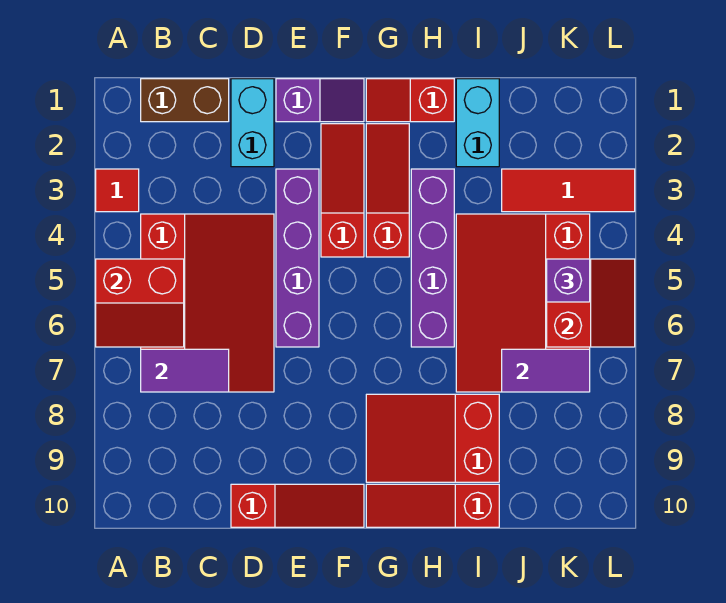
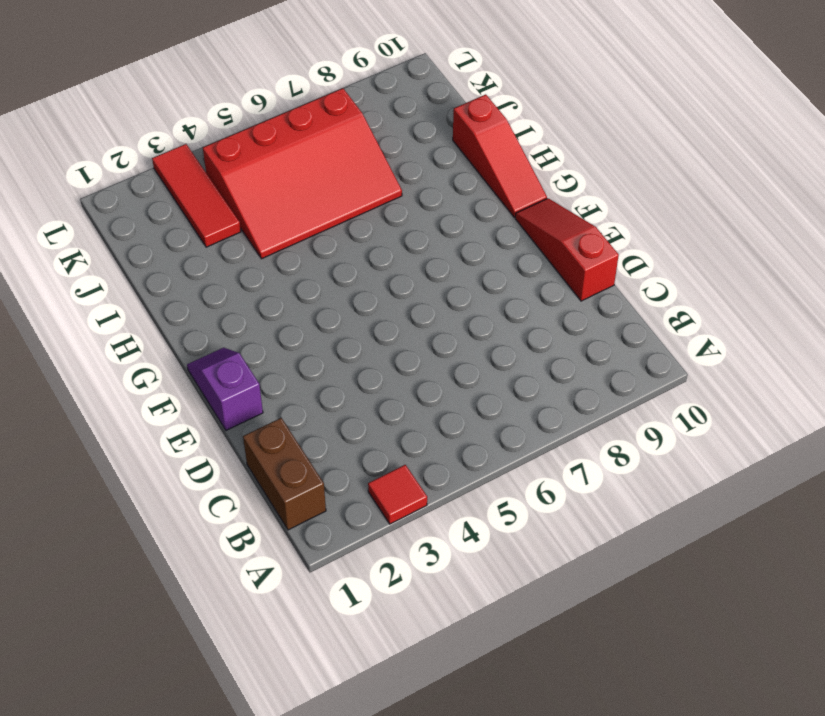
none -> red slope B4:D7 level 1 top B
none -> cyan brick D1:D2 level 1
none -> purple brick E3:E6 level 1

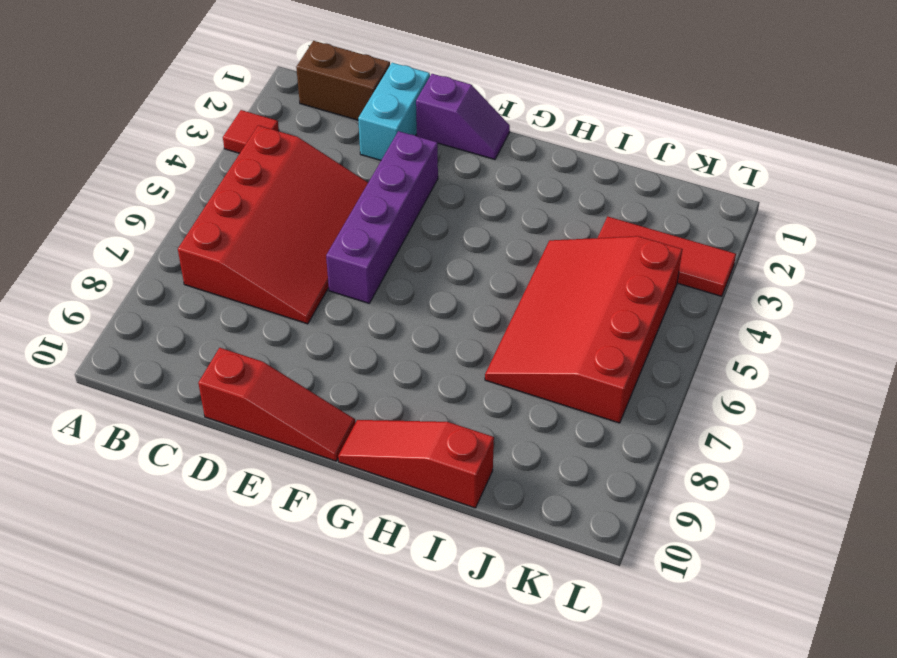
none -> red slope F2:F4 level 1 top 4
none -> red slope G1:H1 level 1 top H
none -> red slope G2:G4 level 1 top 4

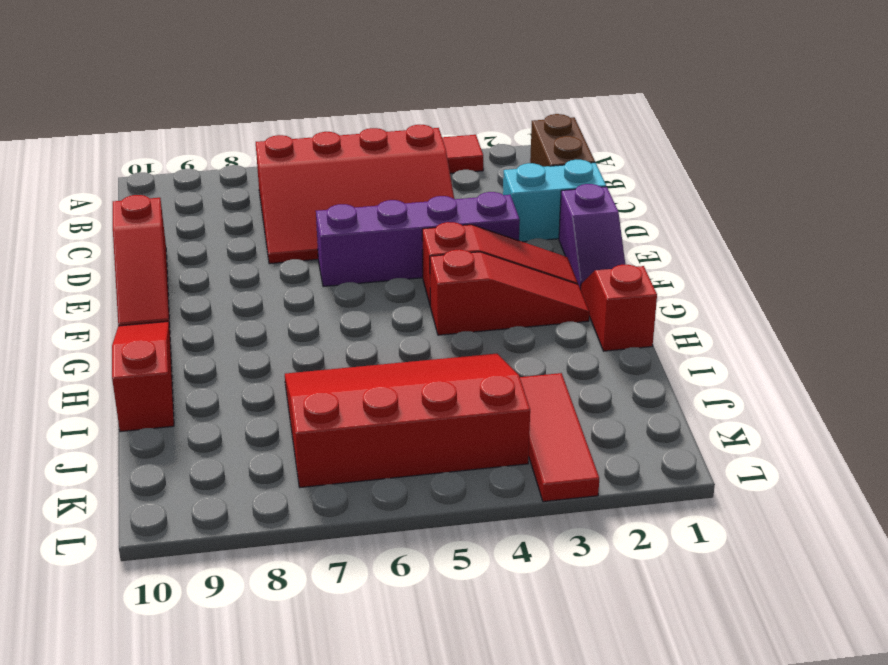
none -> red slope G8:I9 level 1 top I
none -> purple brick H3:H6 level 1
none -> cyan brick I1:I2 level 1

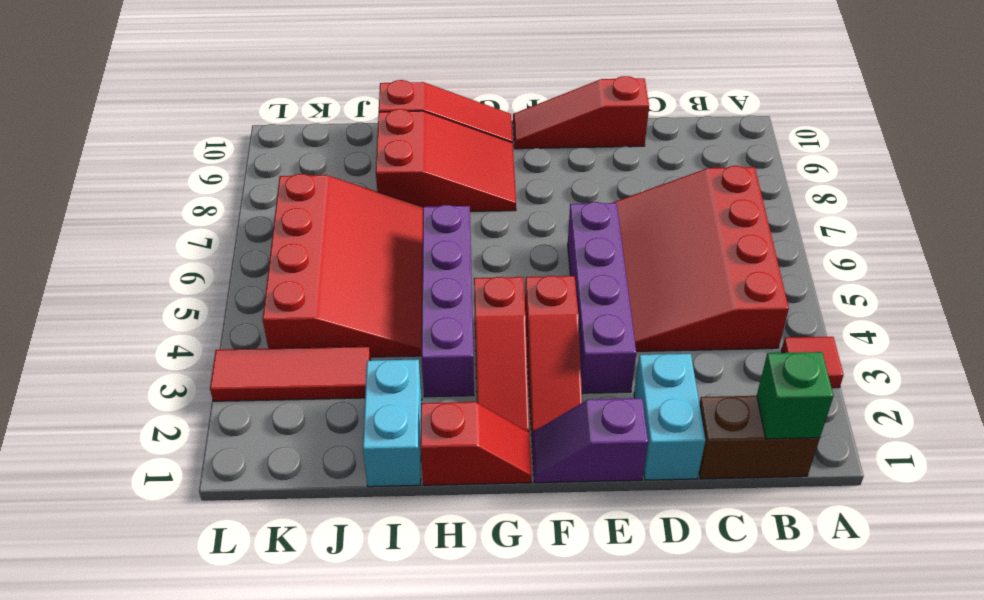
green brick B1 level 2 -> none
none -> red slope A5:B6 level 2 top 5
none -> purple tile B7:C7 level 2
none -> purple tile J7:K7 level 2

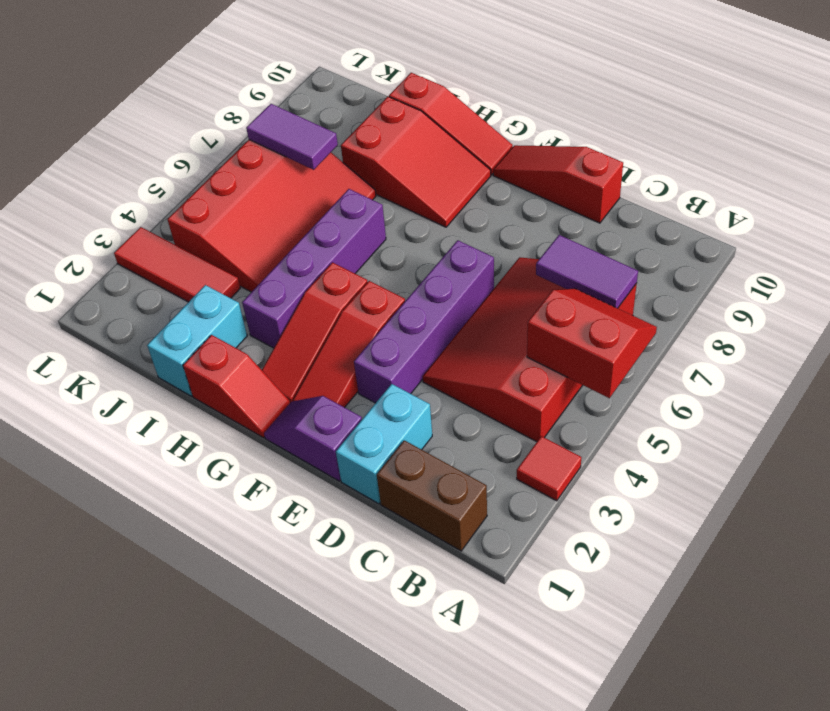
none -> red slope K5:L6 level 2 top K
none -> purple brick K5 level 3

